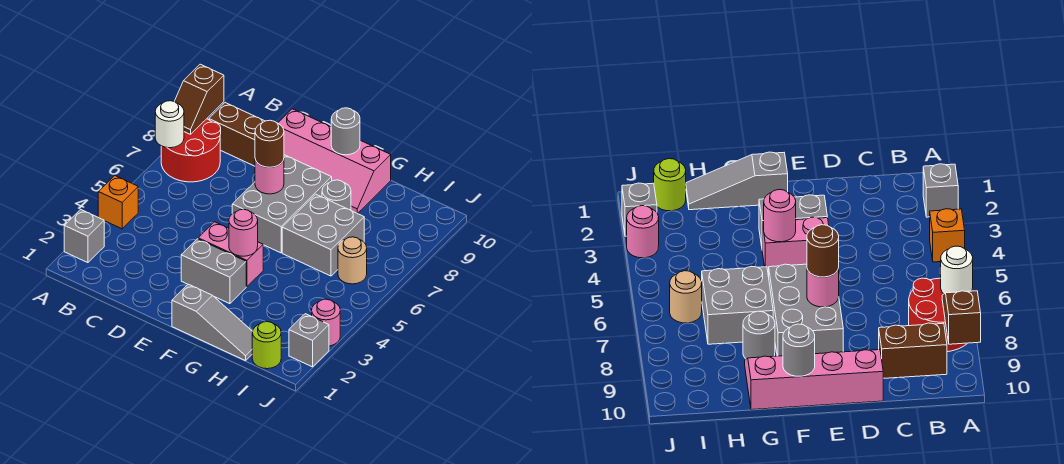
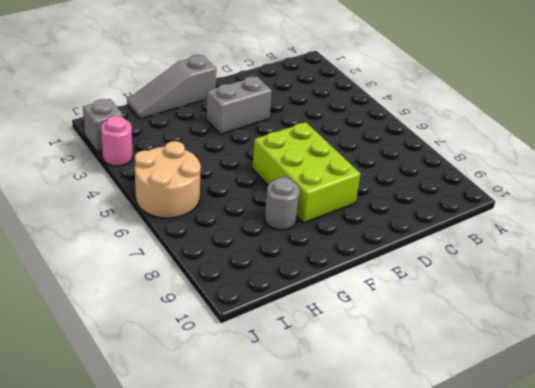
lime brick E6:F8 level 1 -> grey brick E6:F8 level 1
tan round brick I5:J6 level 1 -> tan round brick I6 level 1
none -> grey brick A2 level 1
none -> orange brick A4 level 1
none -> red round brick A7:B8 level 1

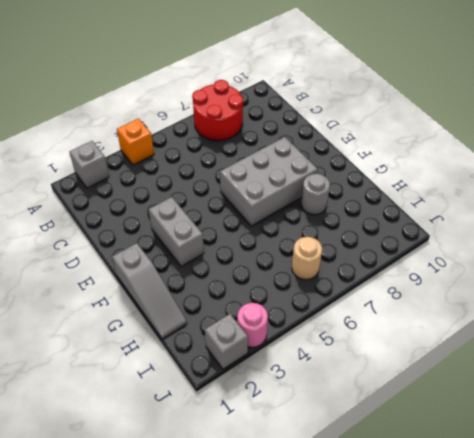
none -> brown brick B9:C9 level 1
none -> pink slope D9:G10 level 1 top 10
none -> pink brick E4:F4 level 1

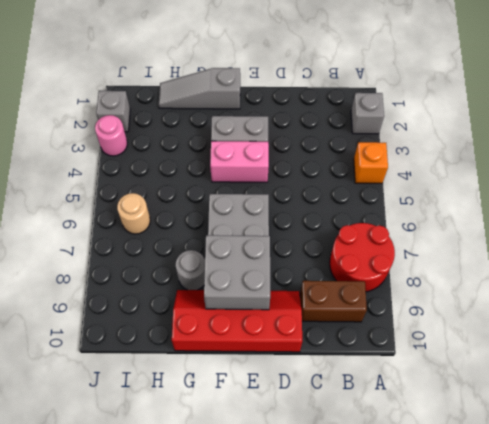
red slope D9:G10 level 1 top 10 -> pink slope D9:G10 level 1 top 10
grey brick E8:F9 level 2 -> grey brick G6:H7 level 1
none -> lime round brick I1 level 1
none -> white round brick A7 level 2
none -> brown slope A8:A9 level 2 top 9

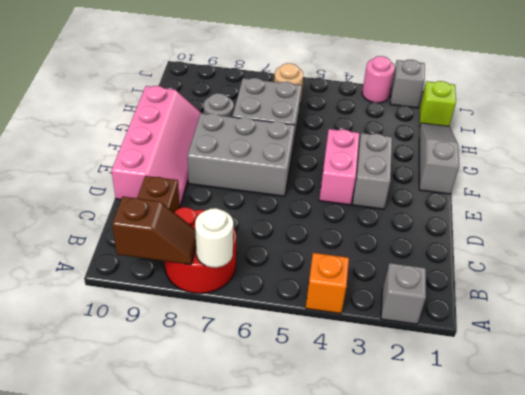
lime brick I1 level 1 -> lime round brick I1 level 1
none -> pink round brick E7 level 2
none -> pink round brick F4 level 2
none -> grey round brick F10 level 2

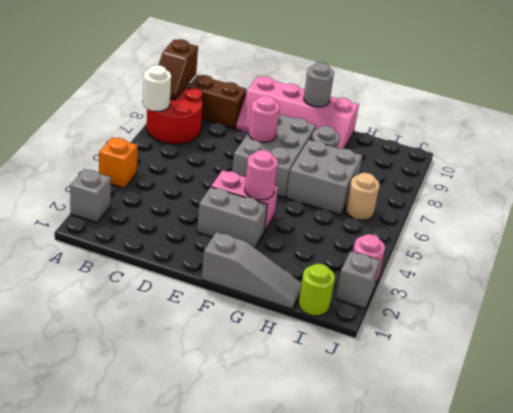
none -> brown round brick E7 level 3

